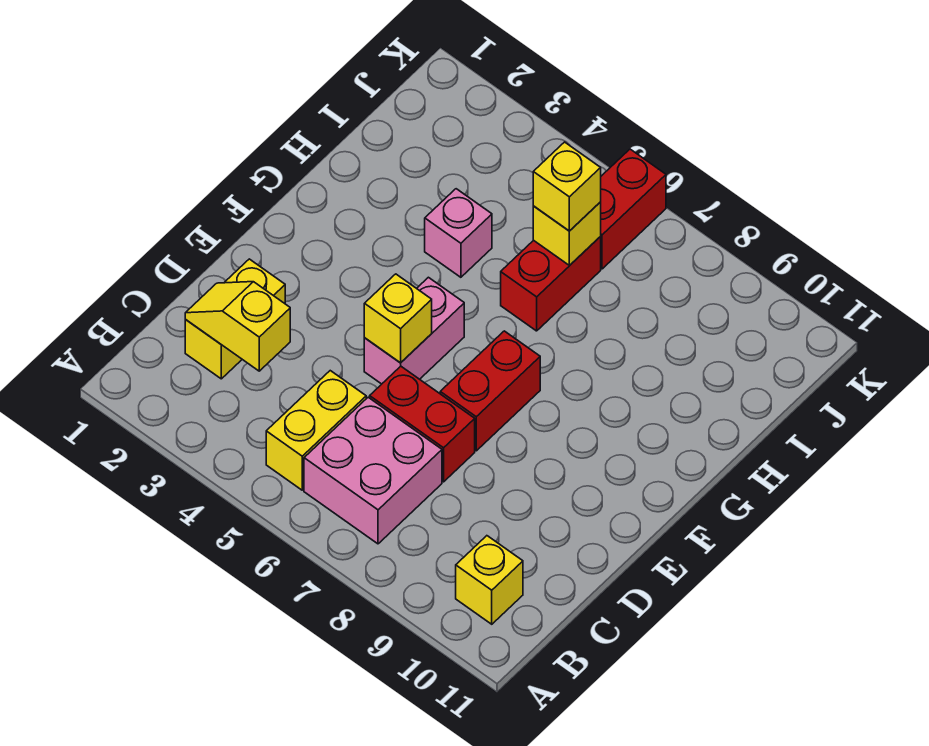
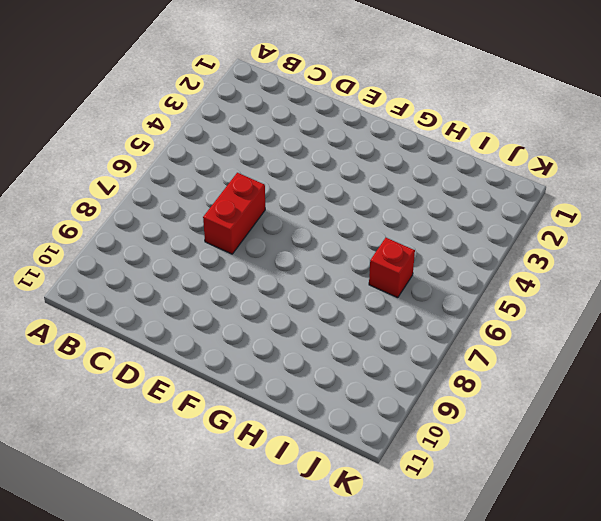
red brick I6 level 1 -> red brick H6:I6 level 1
none -> yellow brick B5:C5 level 1
none -> pink brick B6:C7 level 1
none -> yellow brick B10 level 1

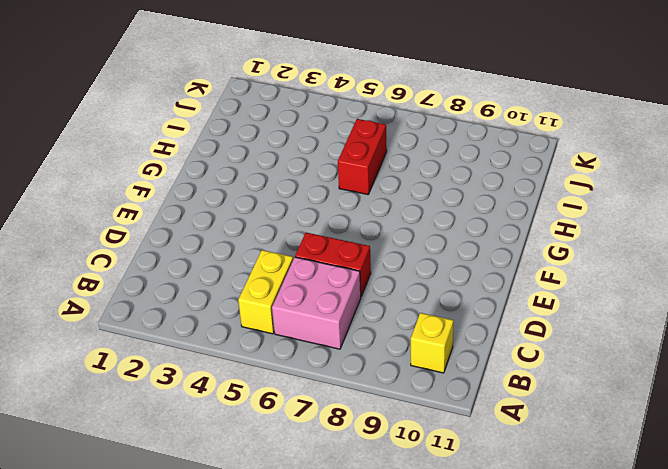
none -> yellow brick C2:D2 level 1
none -> pink brick E5:F5 level 1
none -> red brick E7:F7 level 1

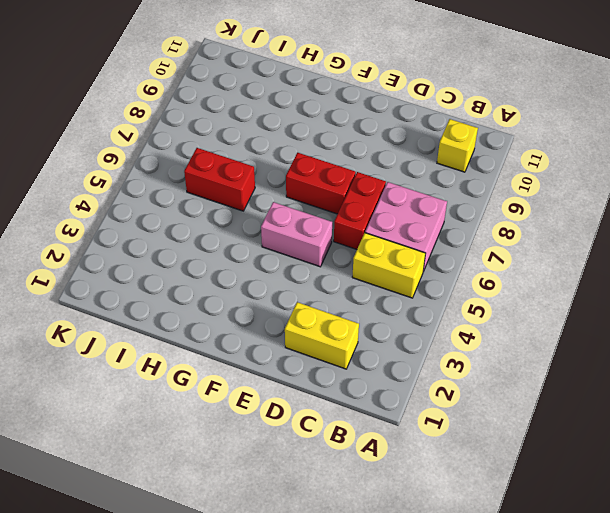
none -> pink brick H4 level 1
none -> red brick J6:K6 level 1
none -> yellow slope C2:C3 level 2 top 3

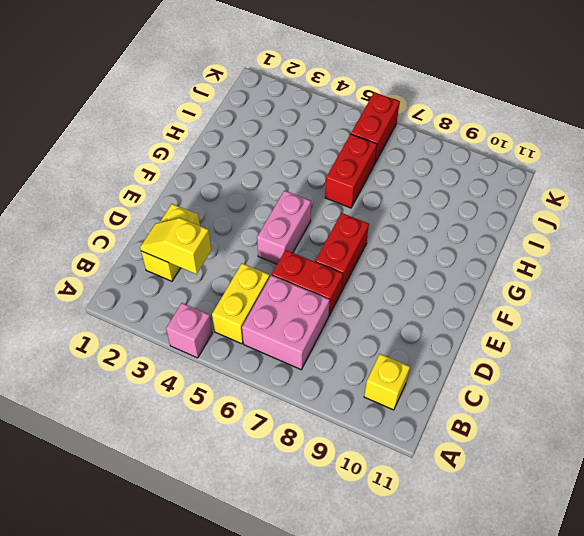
pink brick A4 level 1 -> pink brick H4 level 1
none -> yellow brick E5 level 2
none -> yellow brick I6 level 2
none -> yellow brick I6 level 3

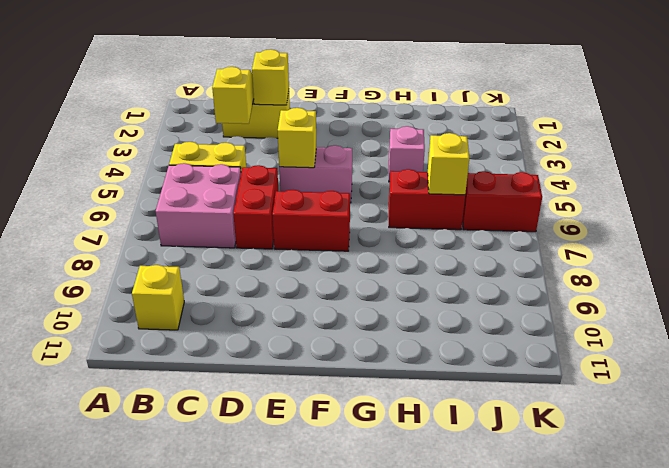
yellow brick D2 level 2 -> yellow brick I6 level 3

